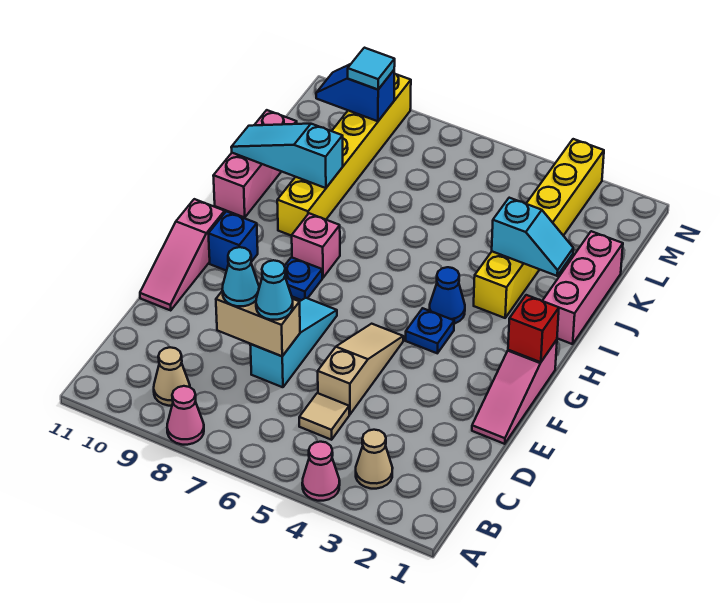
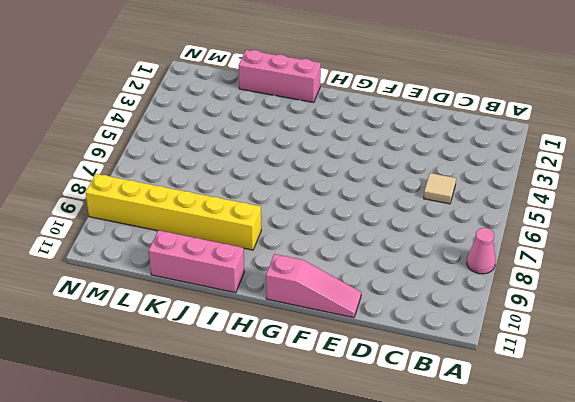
none -> pink cone A4 level 1
none -> tan cone B3 level 1
none -> tan cone B9 level 1

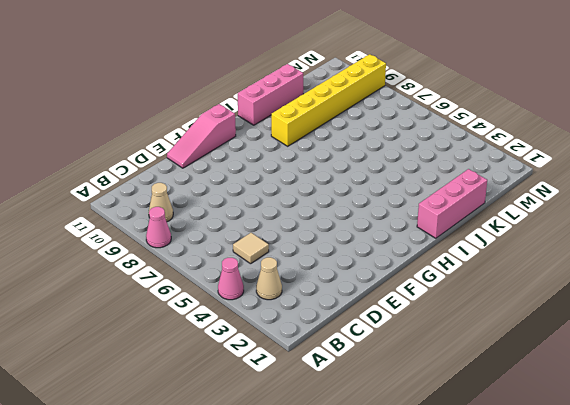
none -> tan slope D5:F5 level 1 top D
none -> cyan slope D7:F7 level 1 top D
none -> pink slope E1:G1 level 1 top G

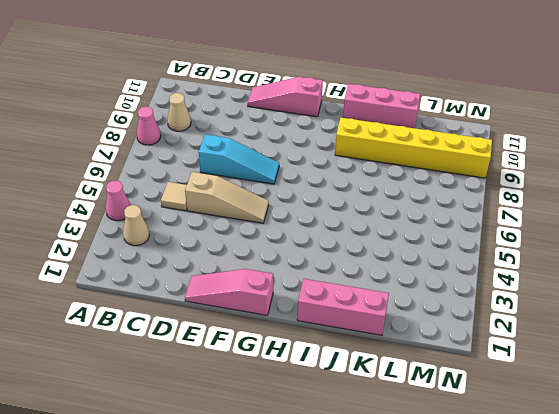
none -> blue plate G4 level 1
none -> blue plate G8 level 1
none -> blue brick G10 level 1

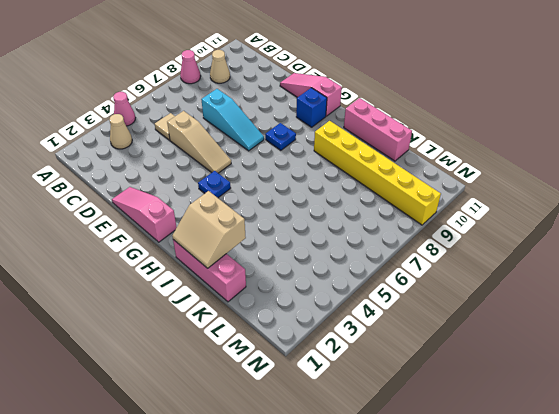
tan slope I1:J2 level 2 top 2 -> cyan slope J2:J3 level 2 top 3
none -> blue cone H4 level 1
none -> pink brick H8 level 1
none -> yellow brick I3:N3 level 1

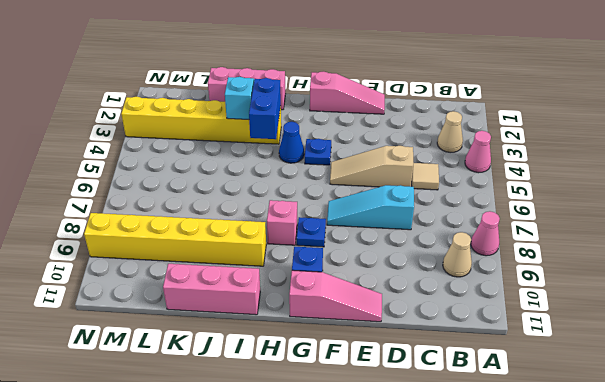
blue brick I3:I4 level 2 -> none
none -> tan brick D7:D8 level 2
none -> red brick G1 level 2
none -> cyan slope J9:J11 level 2 top 9

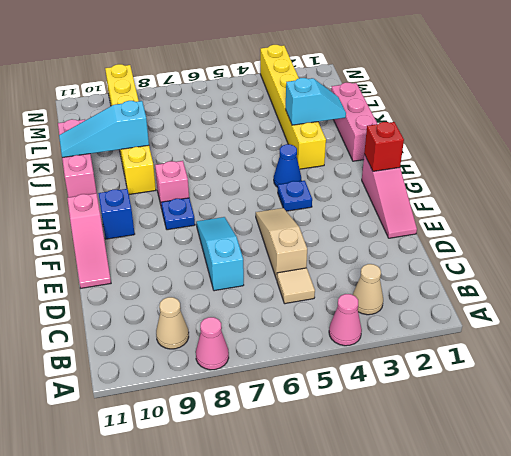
none -> tan brick D7:D8 level 2
none -> blue slope M9:M10 level 2 top 9
none -> cyan cone D7 level 3

